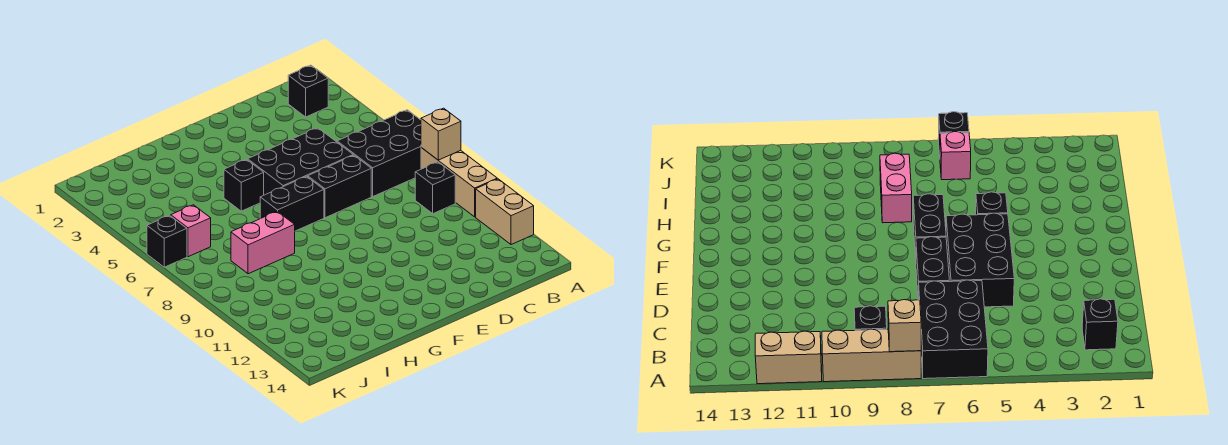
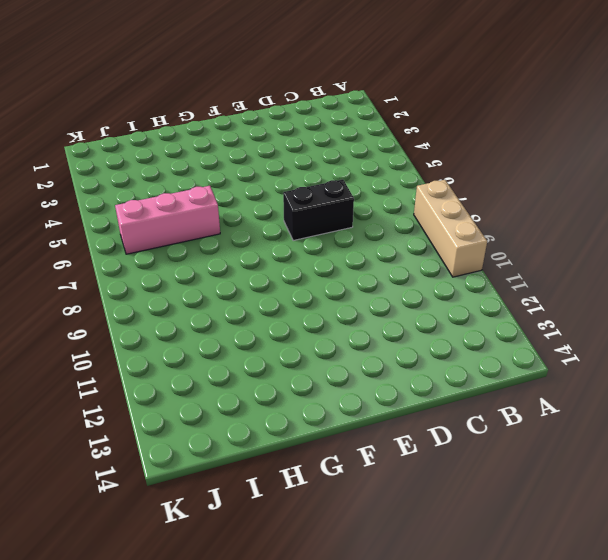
pink brick H6:J6 level 1 -> pink brick J6 level 1
none -> black brick A6:C7 level 1
none -> tan brick A11:A12 level 1
none -> black brick B2 level 1

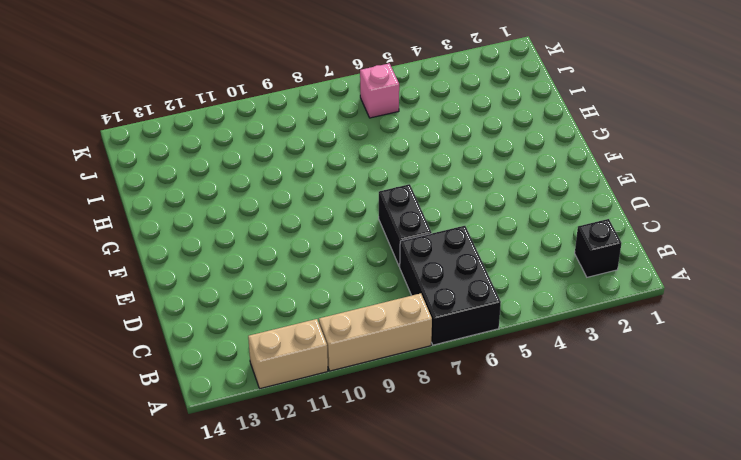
none -> black brick B9 level 1
none -> black brick D5:F6 level 1
none -> black brick F7:G7 level 1

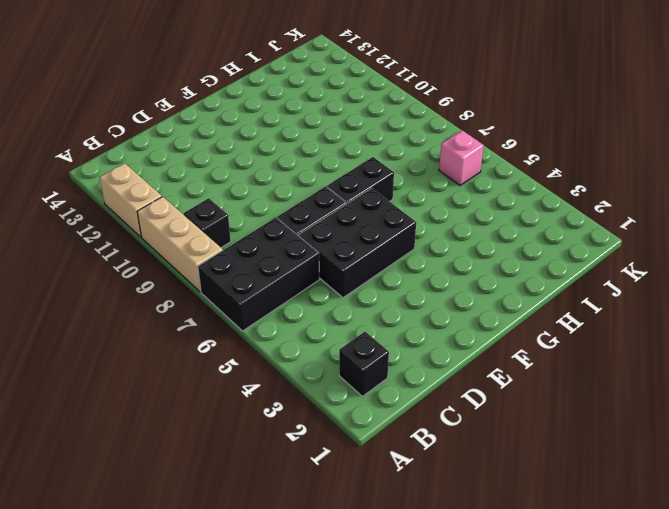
none -> black brick G5 level 1
none -> pink brick H8:I8 level 1
none -> black brick K6 level 1

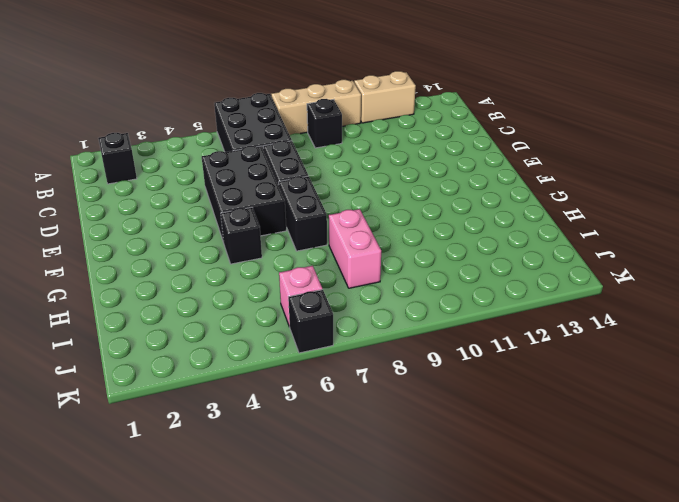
none -> tan brick A8 level 2

